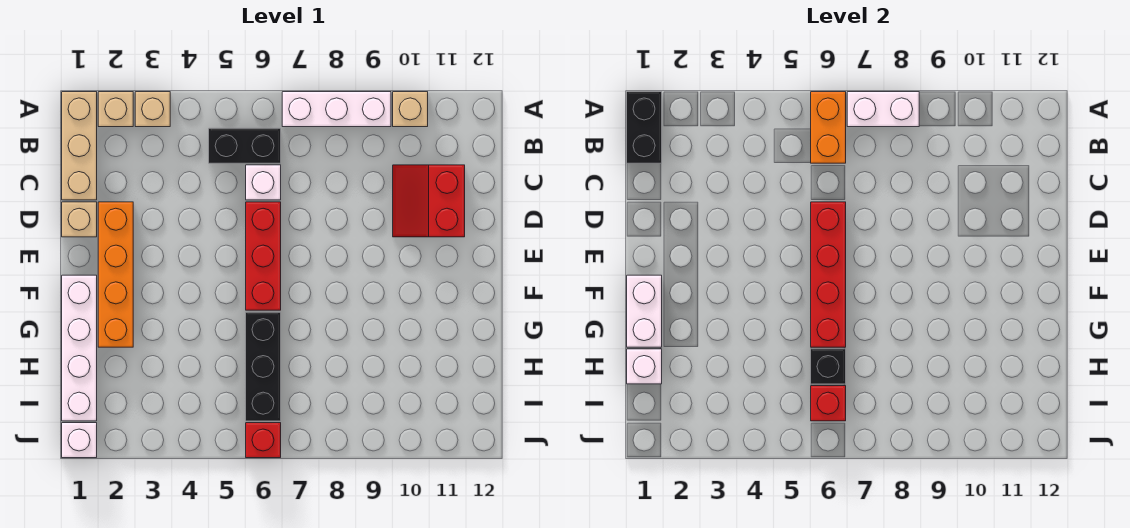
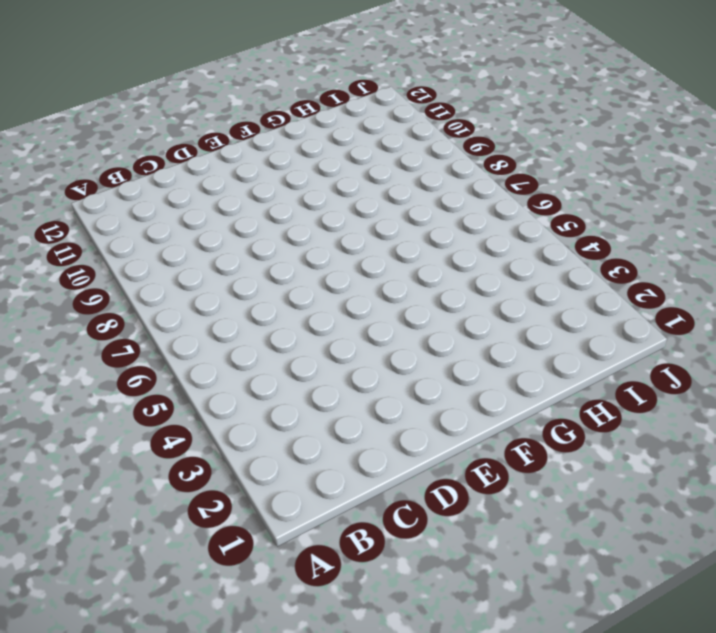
none -> tan brick A1:C1 level 1
none -> tan brick A2 level 1
none -> tan brick A3 level 1

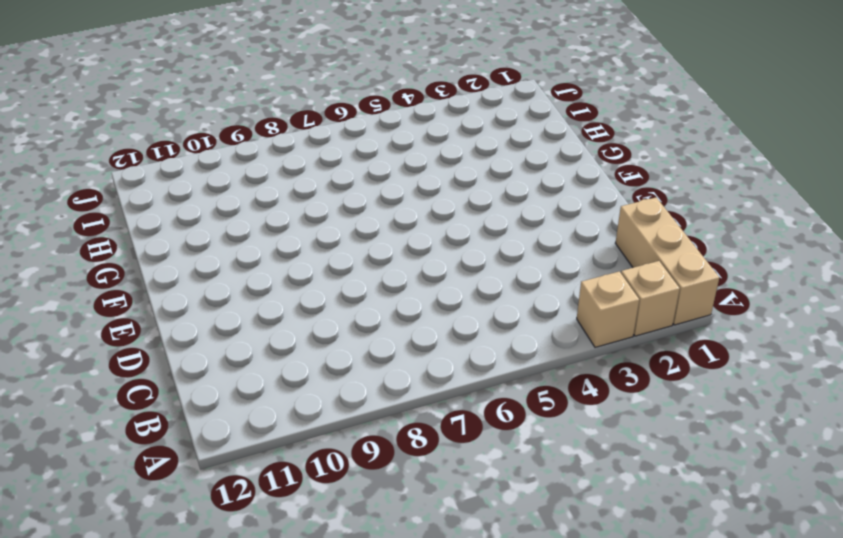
none -> white brick A7:A9 level 1
none -> tan brick A10 level 1
none -> black brick B5:B6 level 1

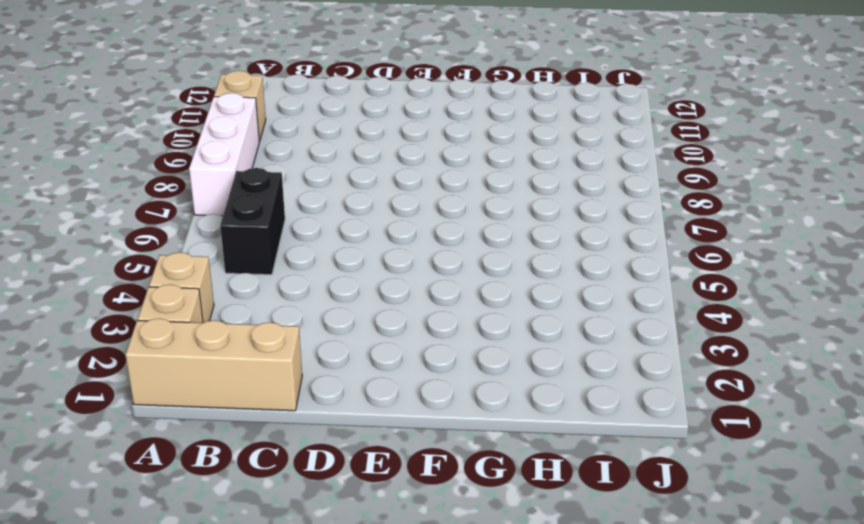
none -> white brick C6 level 1
none -> red slope C10:D11 level 1 top 11
none -> tan brick D1 level 1

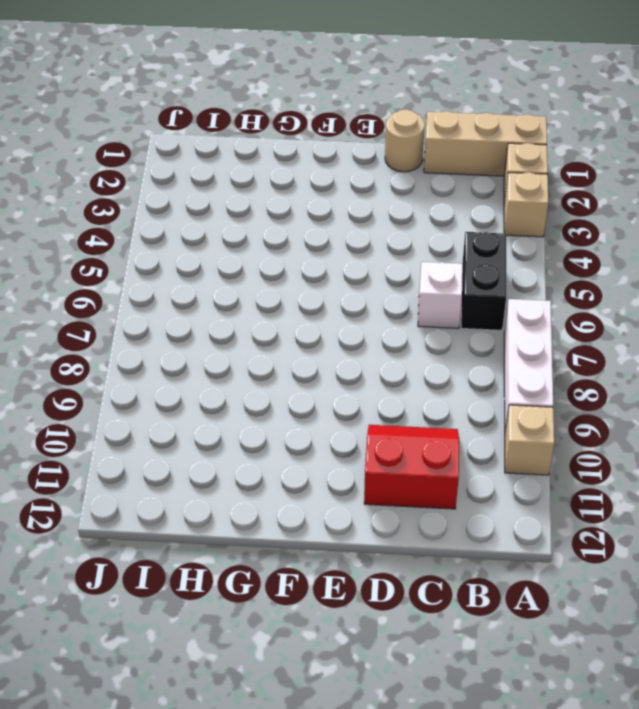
tan round brick D1 level 1 -> tan brick D1 level 1
none -> orange brick D2:G2 level 1
none -> red brick D6:F6 level 1
none -> white brick F1:I1 level 1

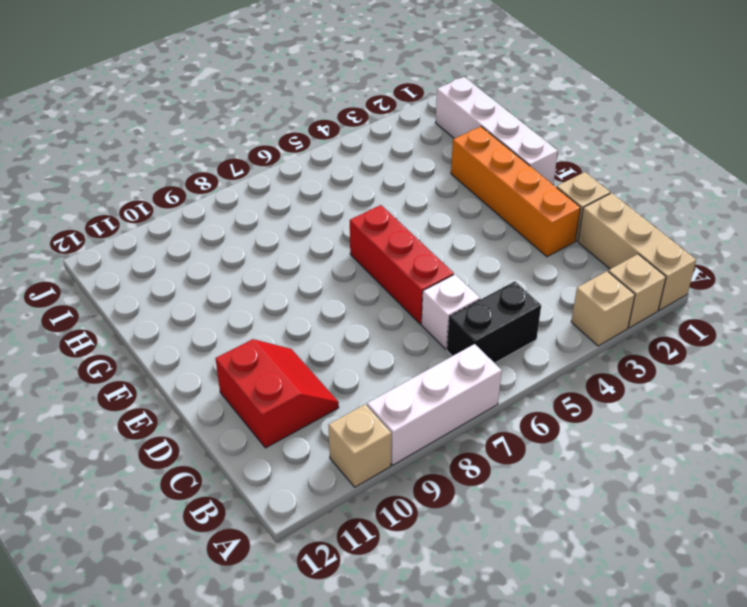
none -> black brick G6:I6 level 1
none -> white brick J1 level 1
none -> red brick J6 level 1

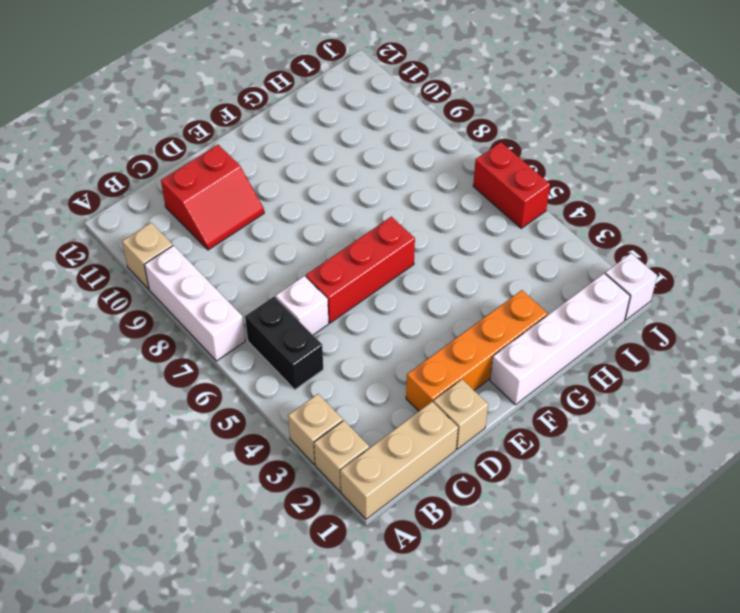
red brick J5:J6 level 1 -> red brick J6 level 1
none -> black brick G6:I6 level 1
none -> black brick A1:B1 level 2
none -> orange brick A6:B6 level 2

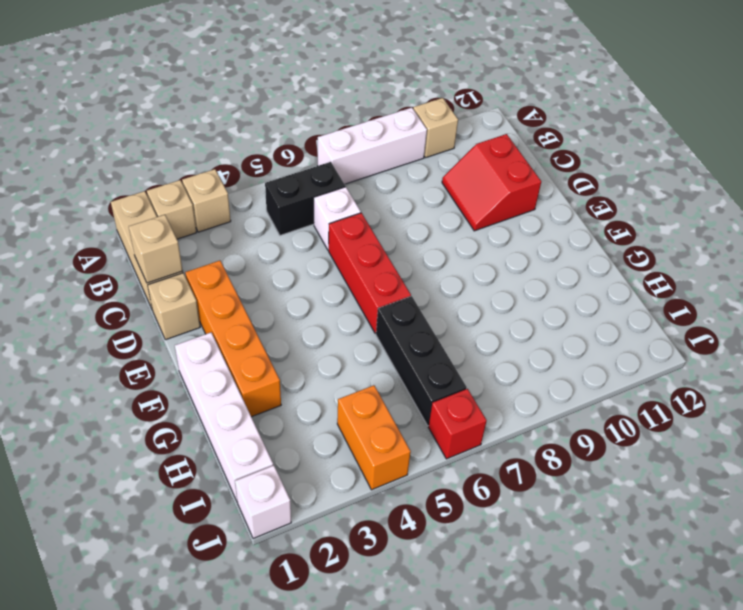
tan brick C1 level 2 -> none
orange brick I4:J4 level 1 -> orange brick A6:B6 level 2
none -> black brick A1:B1 level 2
none -> white brick A7:A8 level 2
none -> red brick D6:G6 level 2

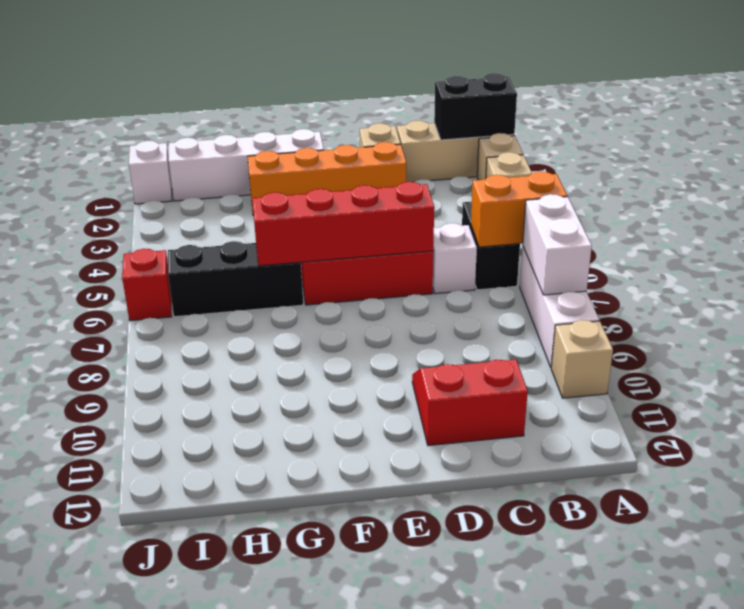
none -> white brick F1:G1 level 2
none -> white brick H1 level 2
none -> black brick H6 level 2

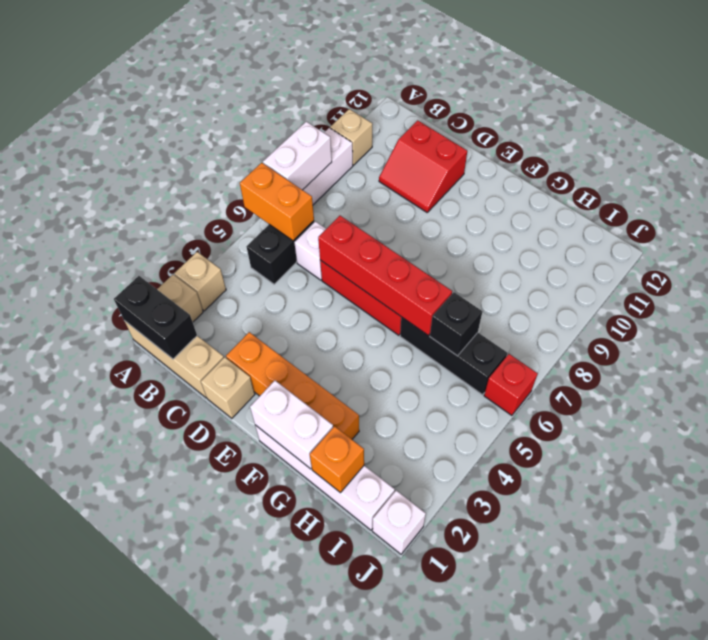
orange brick H1 level 2 -> white brick H1 level 2
none -> red brick I6 level 2

